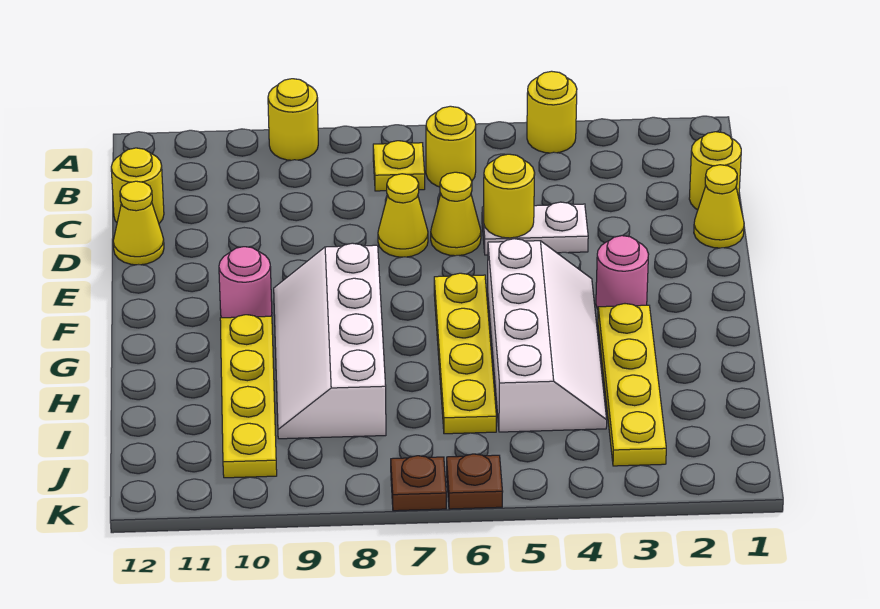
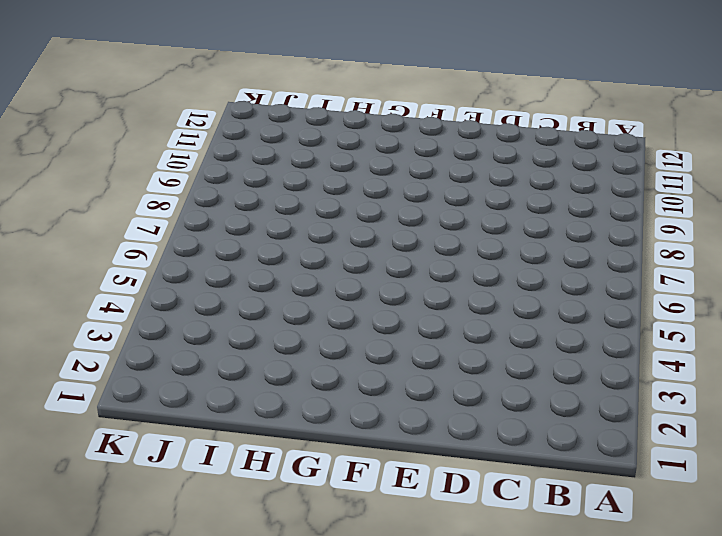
none -> yellow round brick A4 level 1
none -> yellow round brick A9 level 1
none -> yellow round brick B6 level 1

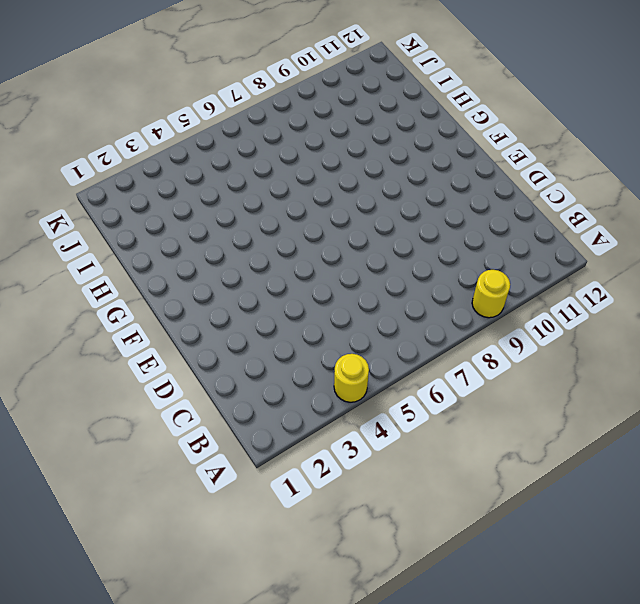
none -> yellow round brick B6 level 1
none -> yellow plate B7 level 1
none -> yellow round brick C1 level 1

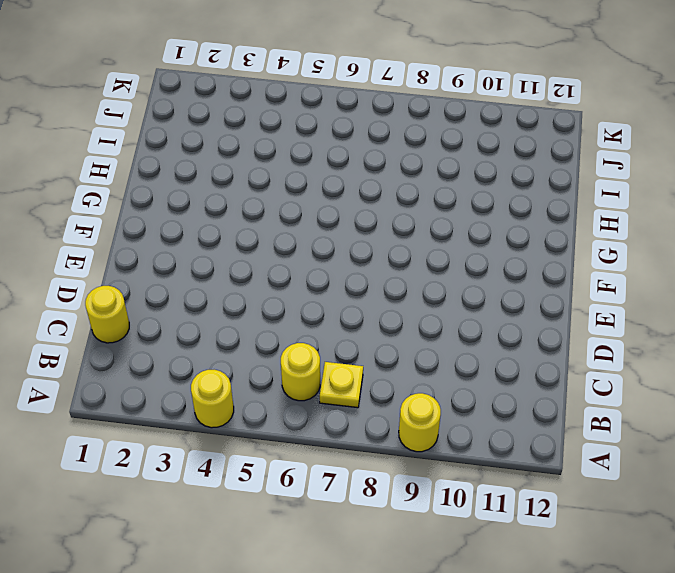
none -> yellow round brick C12 level 1
none -> yellow cone D1 level 1
none -> white plate D4:D5 level 1

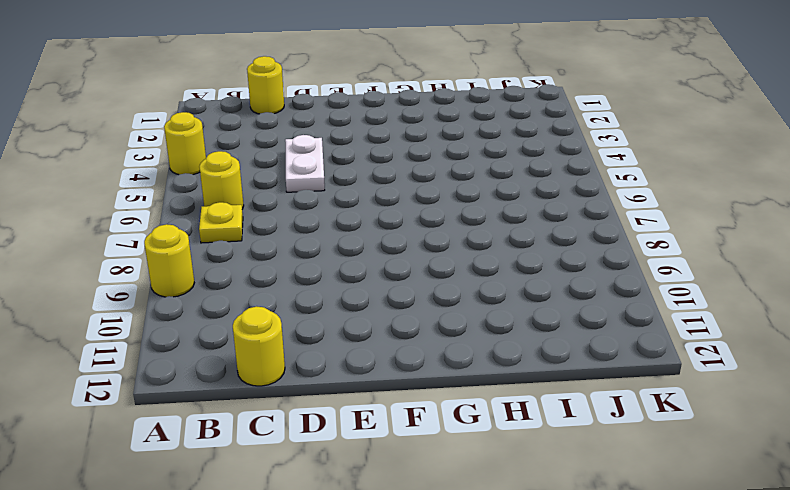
none -> yellow cone D1 level 1
none -> yellow cone D6 level 1
none -> yellow cone D7 level 1

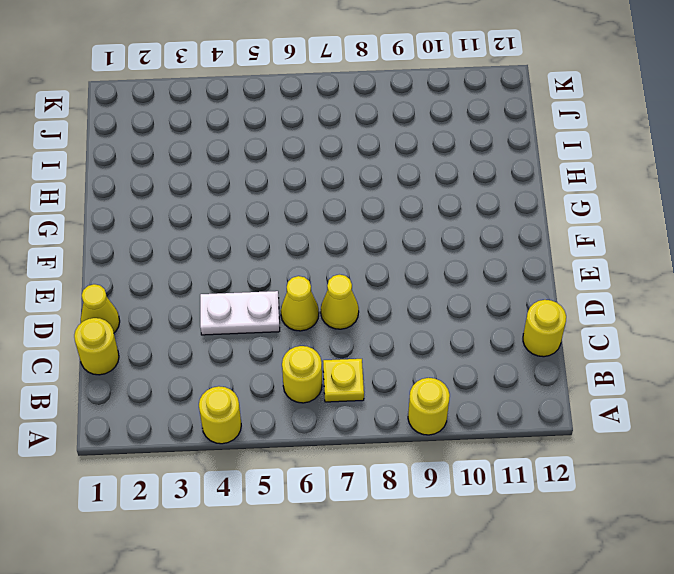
none -> yellow cone D12 level 1
none -> pink round brick F3 level 1
none -> white slope F4:I5 level 1 top 5

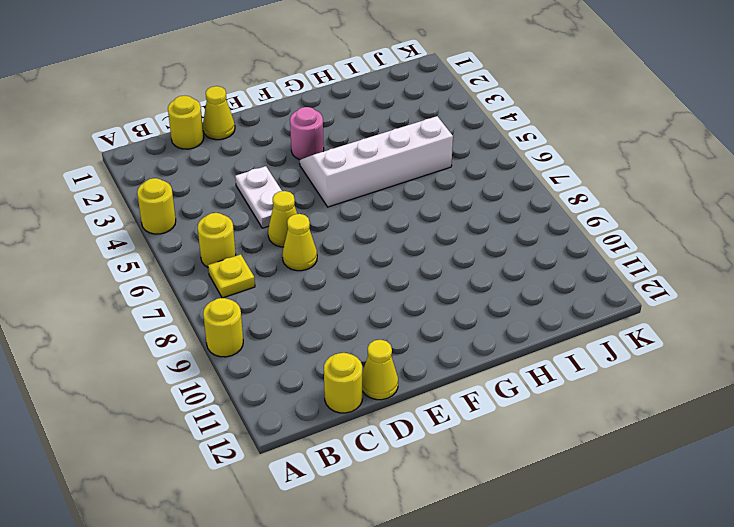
none -> yellow plate F6:I6 level 1
none -> white slope F8:I9 level 1 top 8
none -> pink round brick F10 level 1

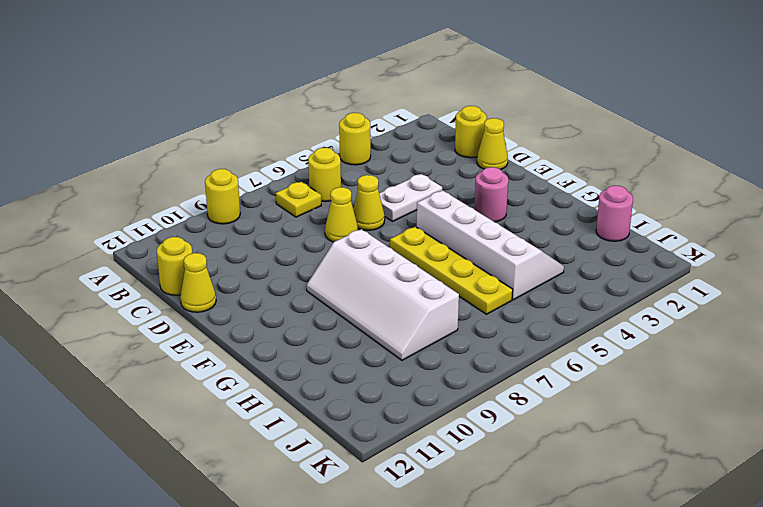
pink round brick I1 level 1 -> pink round brick F10 level 1
none -> yellow plate G3:J3 level 1
none -> yellow plate G10:J10 level 1
none -> brown plate K6 level 1

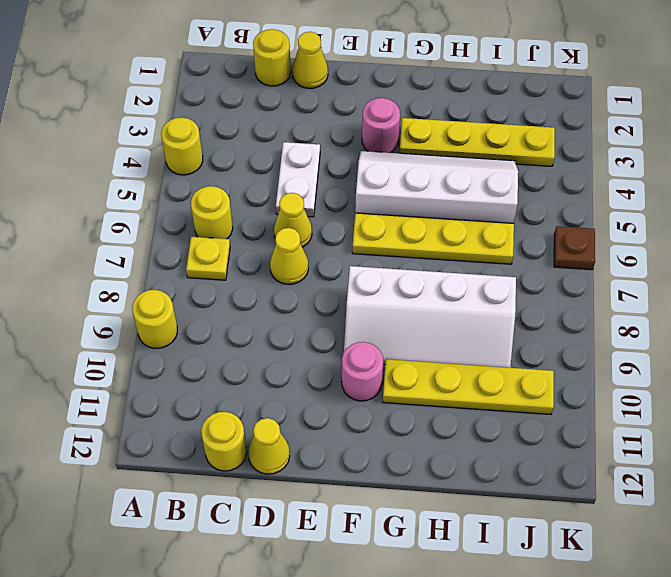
none -> brown plate K7 level 1
none -> yellow round brick D5 level 2

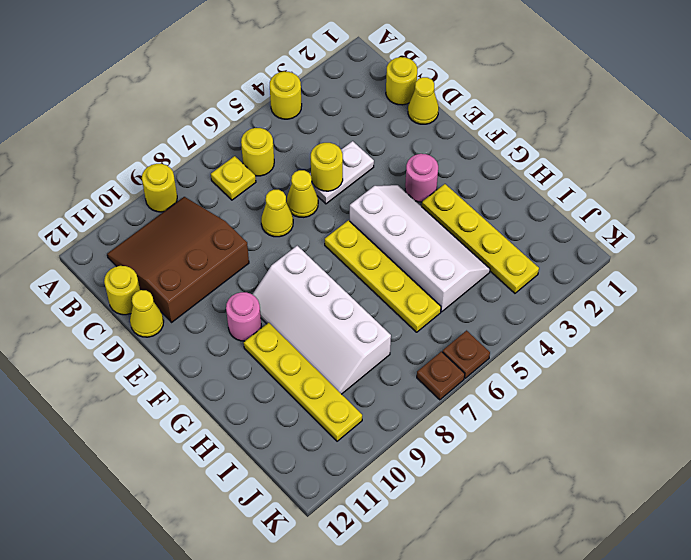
brown slope B9:D11 level 1 top D -> none

